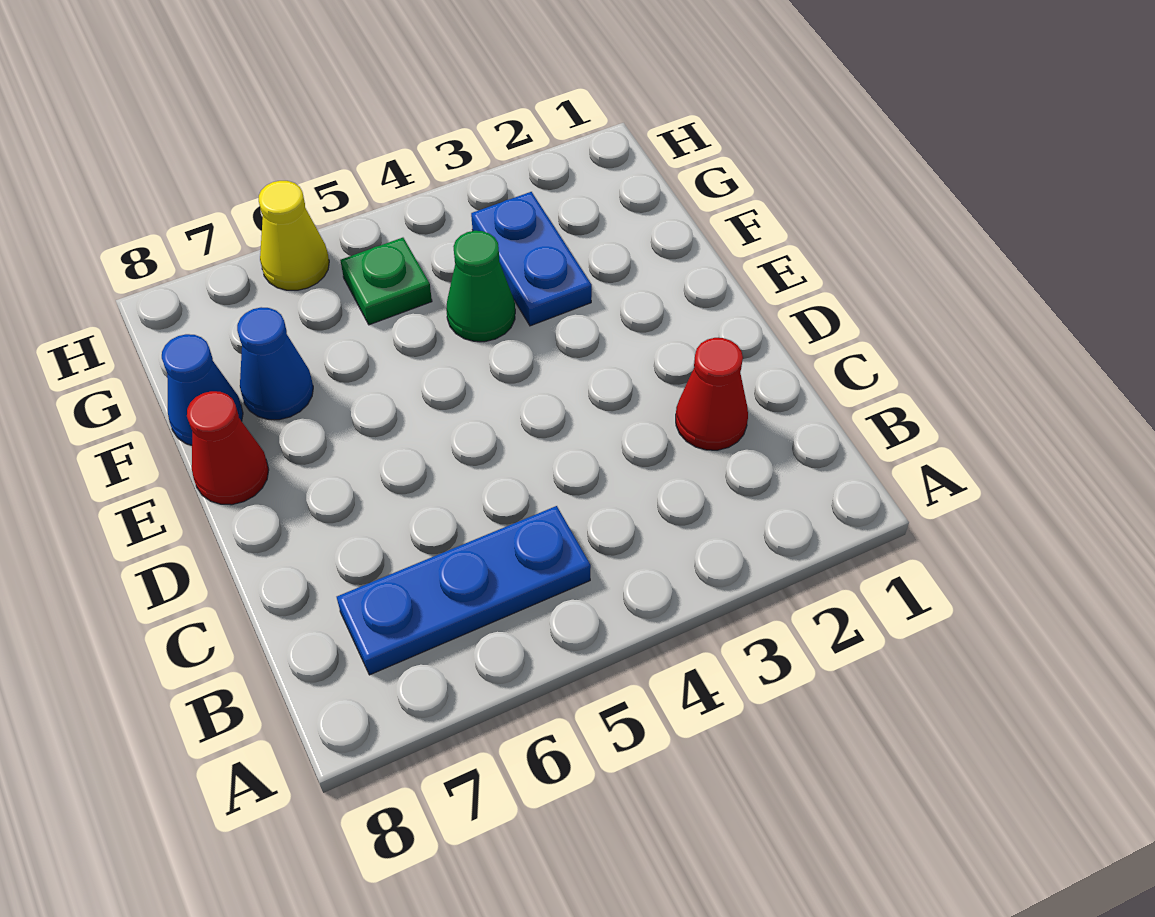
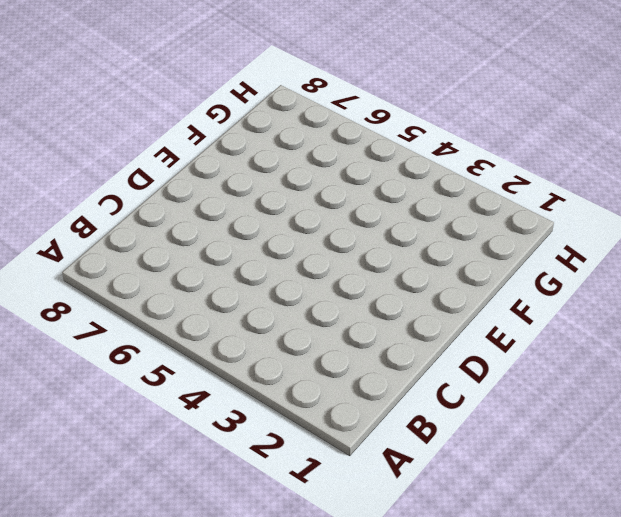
none -> blue plate B5:B7 level 1
none -> red cone C2 level 1

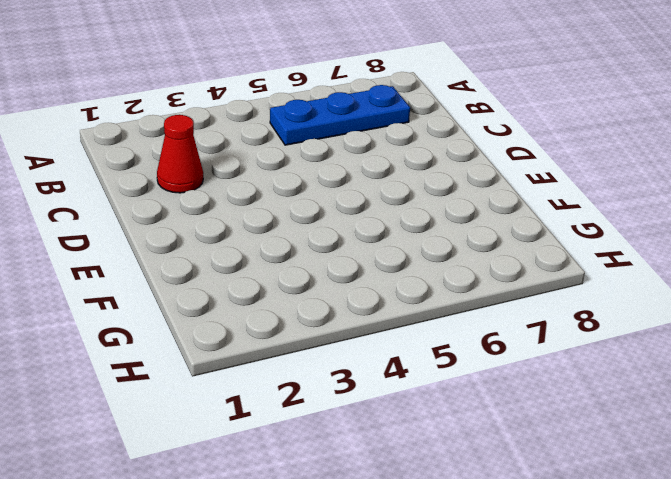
none -> red cone E8 level 1
none -> blue plate F3:G3 level 1

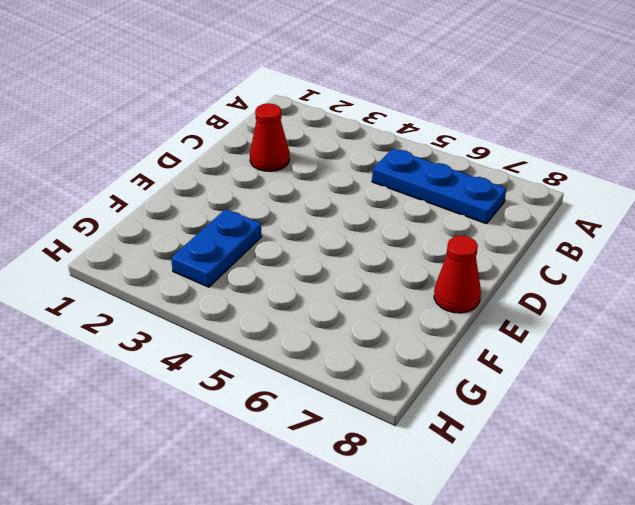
none -> green cone F4 level 1
none -> blue cone F7 level 1

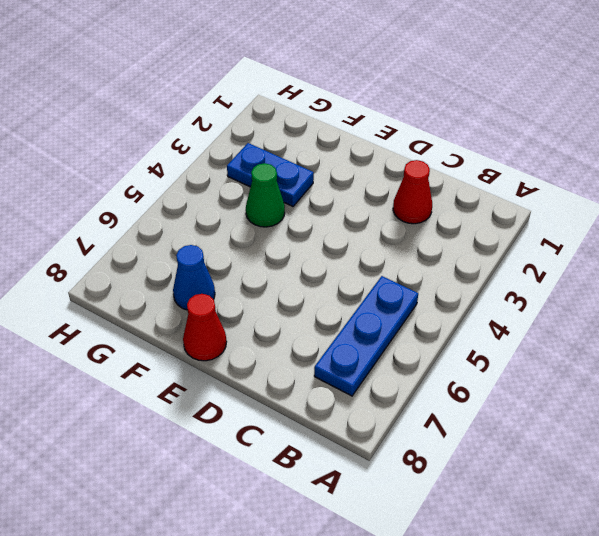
none -> blue cone F8 level 1
none -> green plate G5 level 1

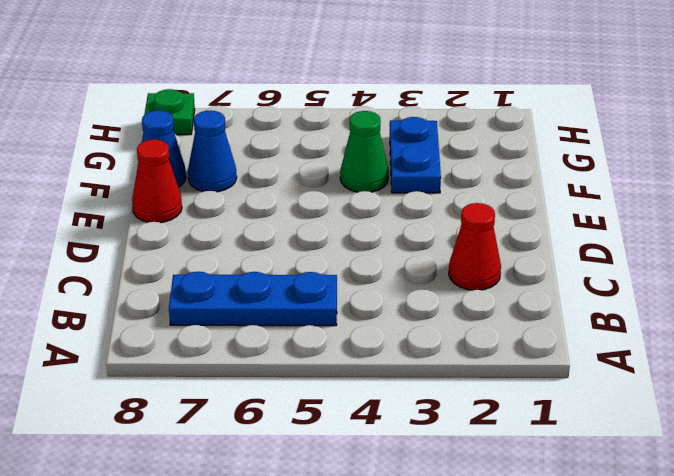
green plate H8 level 1 -> green plate G5 level 1
none -> yellow cone H6 level 1

